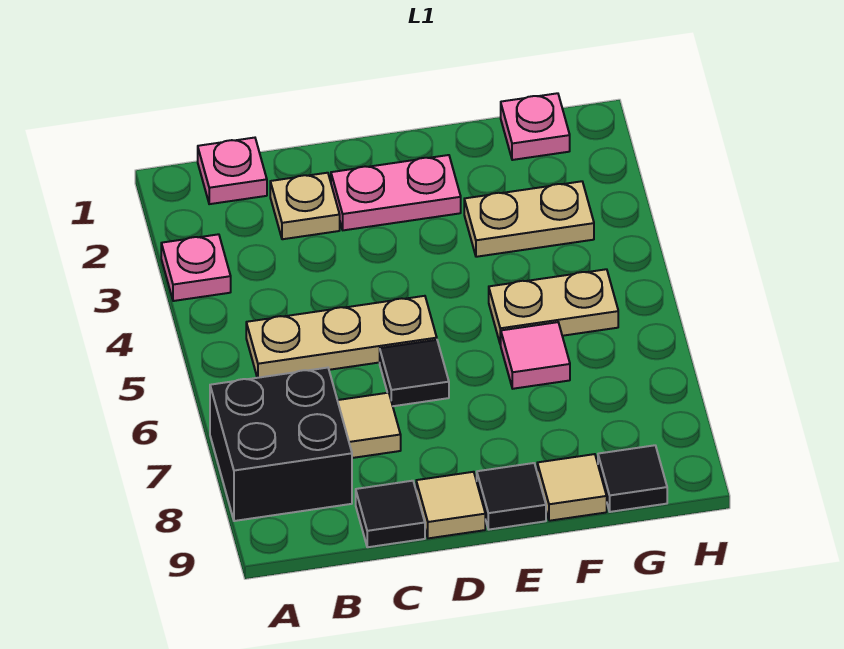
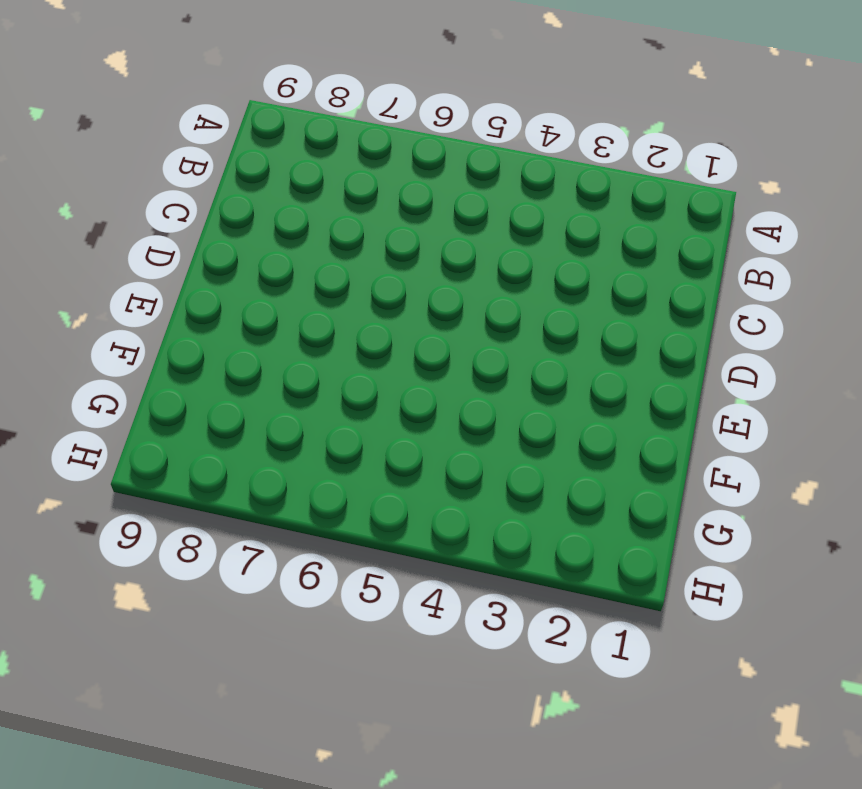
none -> pink plate A3 level 1
none -> black brick A7:B8 level 1
none -> pink plate B1 level 1

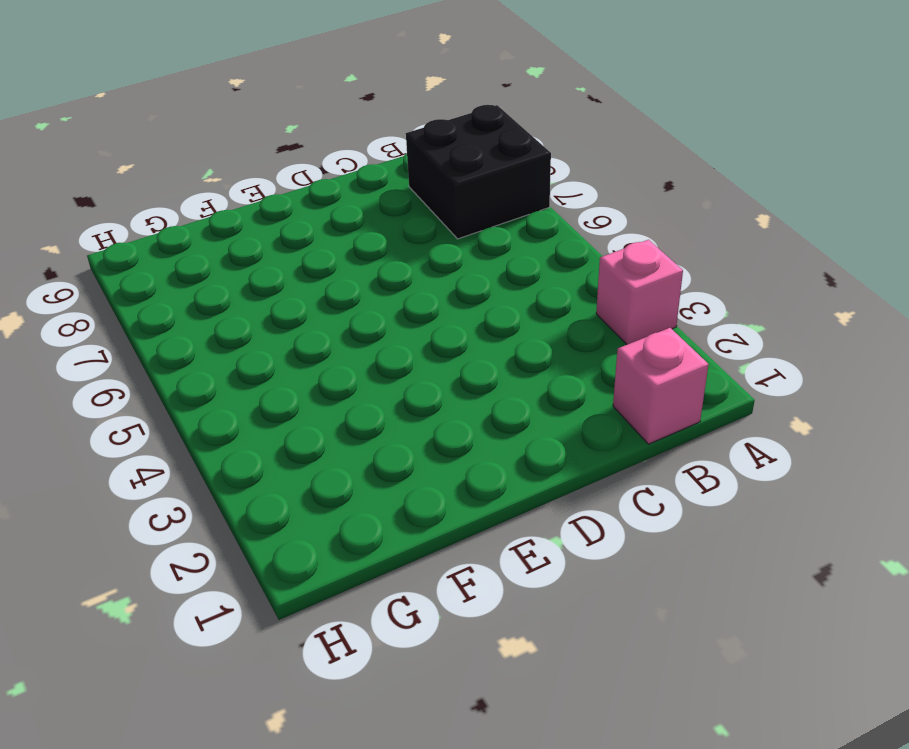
pink brick A3 level 1 -> pink plate A3 level 1
pink brick B1 level 1 -> pink plate B1 level 1
none -> tan plate B5:D5 level 1
none -> tan plate C2 level 1
none -> tan tile C7 level 1

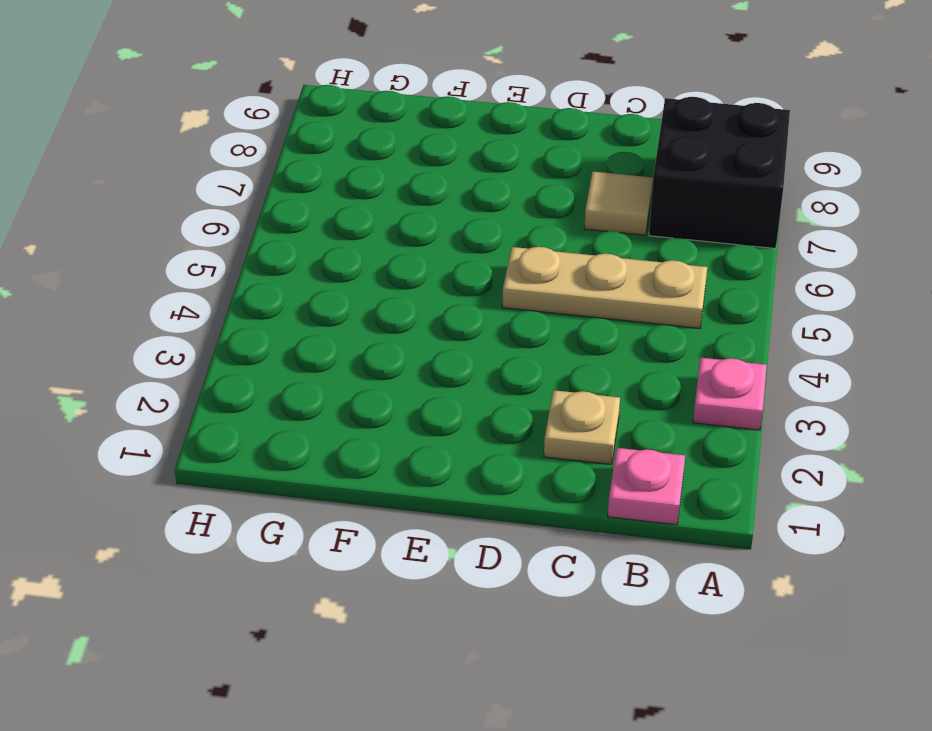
none -> black tile C9 level 1
none -> pink plate D2:E2 level 1
none -> black tile D6 level 1

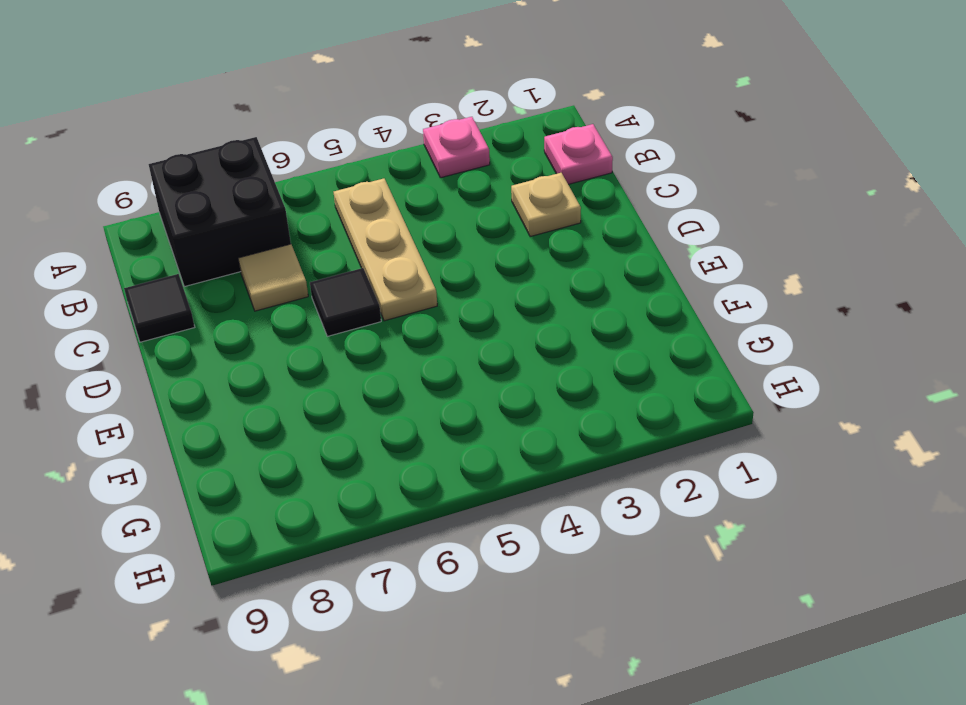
none -> pink plate D2:E2 level 1
none -> tan tile D9 level 1
none -> black tile E9 level 1

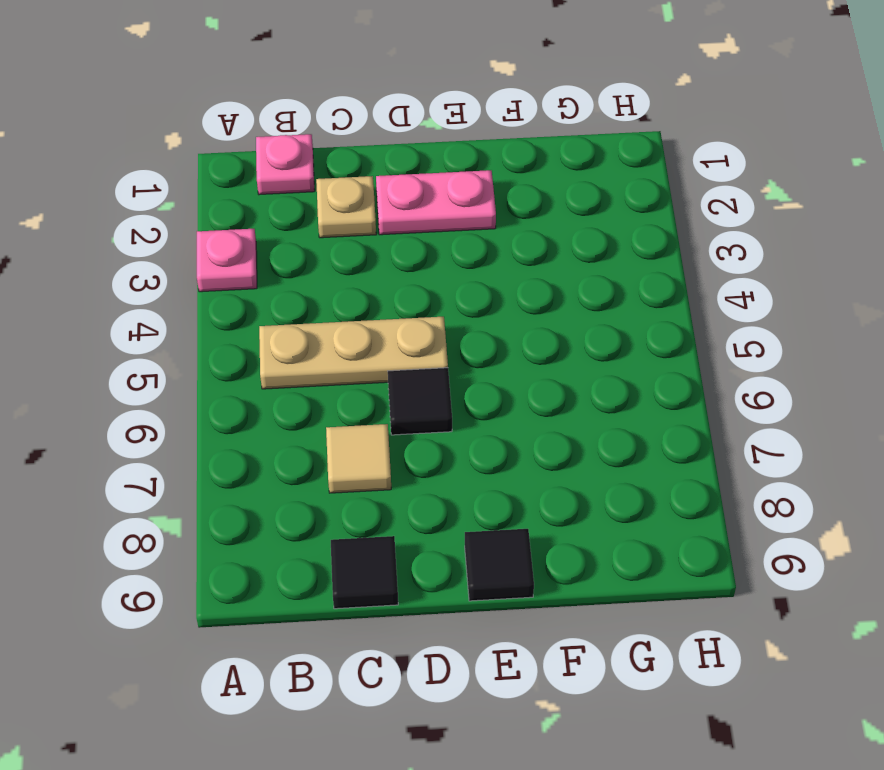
none -> black brick A7:B8 level 1
none -> tan tile D9 level 1
none -> tan plate F3:G3 level 1

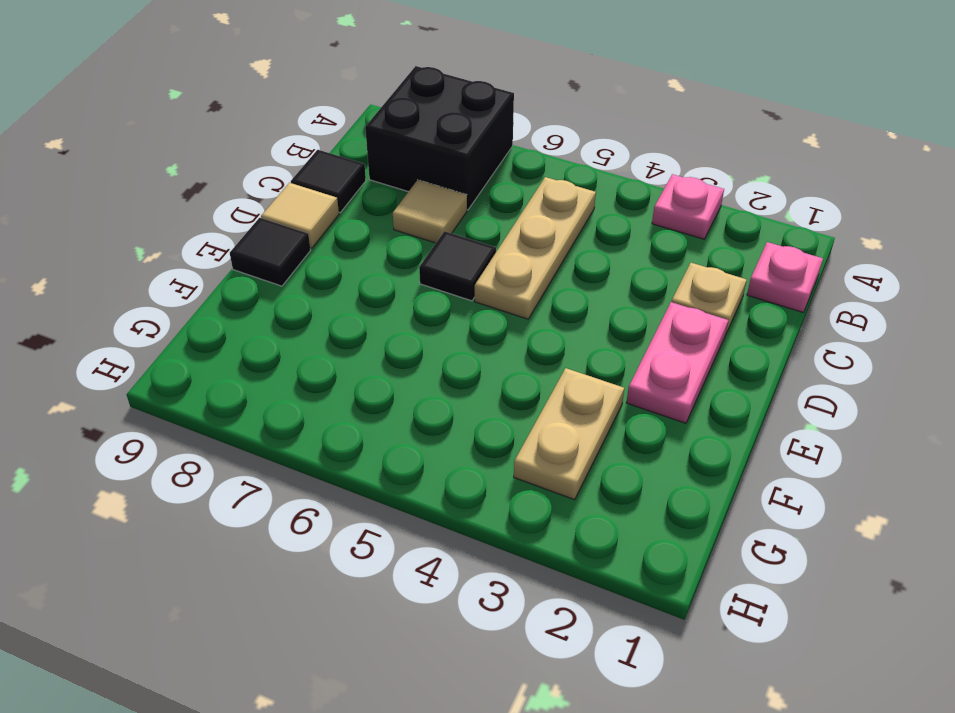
none -> tan plate F5:G5 level 1
none -> pink tile F6 level 1
none -> tan tile F9 level 1

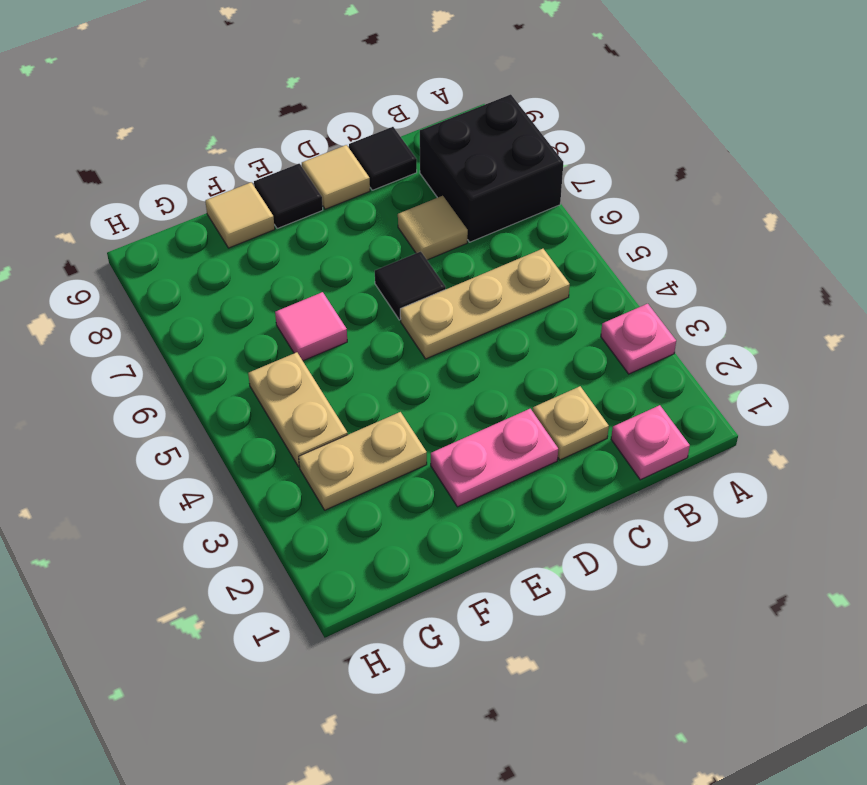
tan plate G4:G5 level 1 -> tan plate F5:G5 level 1
none -> pink plate G1 level 1
none -> black tile G9 level 1

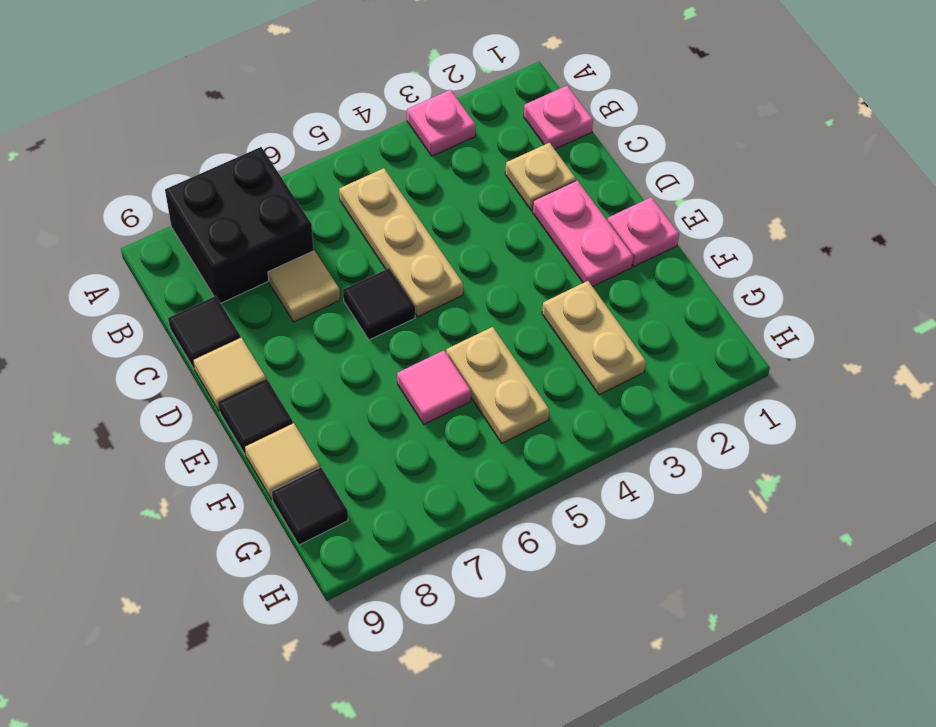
pink plate E1 level 1 -> pink plate G1 level 1

